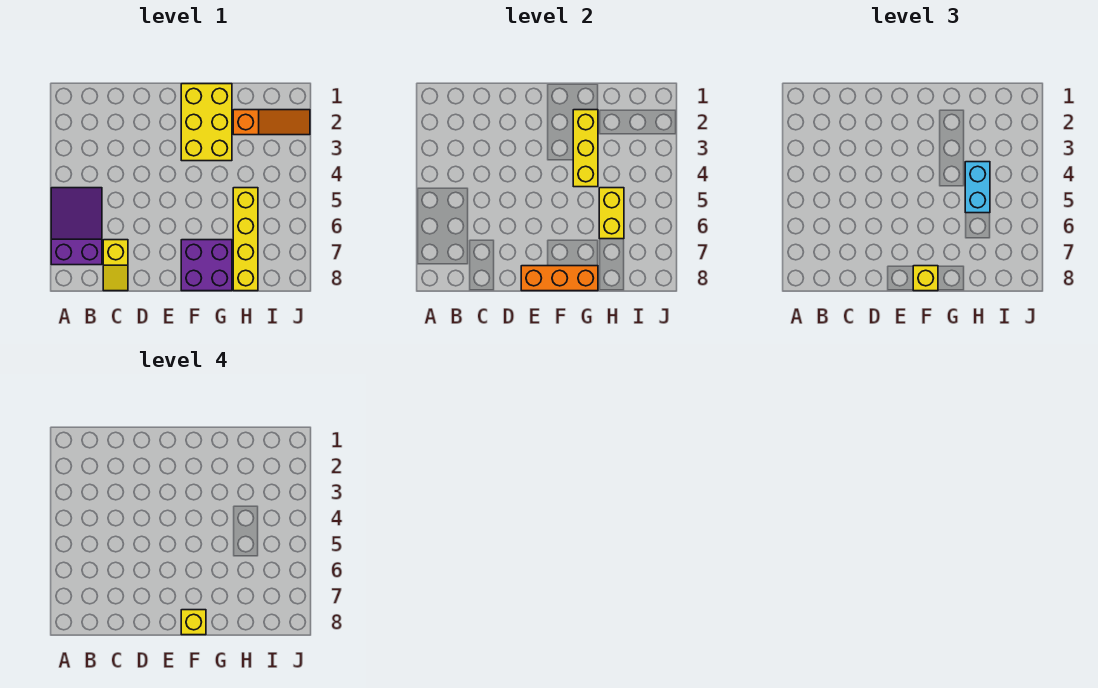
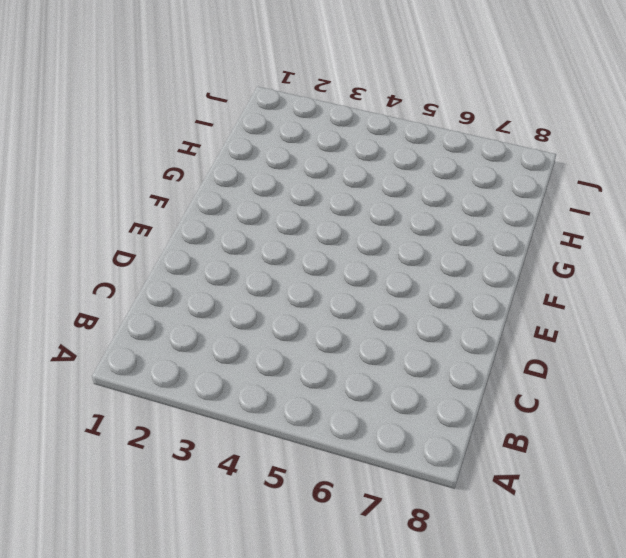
none -> purple slope A5:B7 level 1 top 7
none -> yellow slope C7:C8 level 1 top 7
none -> yellow brick F1:G3 level 1

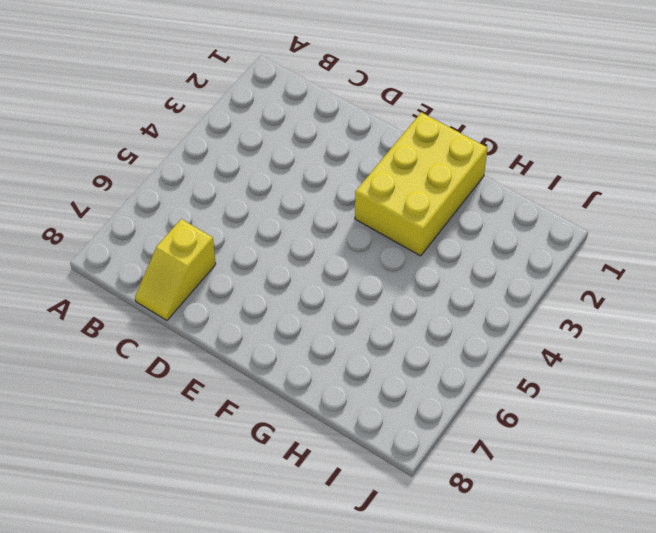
none -> purple slope A5:B7 level 1 top 7
none -> purple brick F7:G8 level 1
none -> orange slope H2:J2 level 1 top H

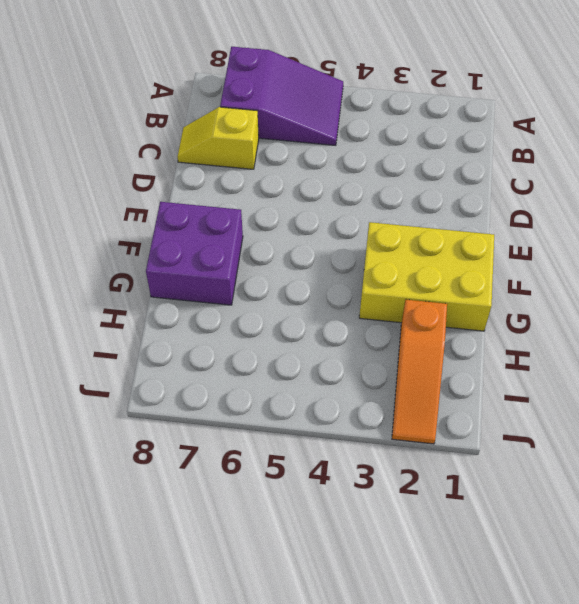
none -> yellow brick H5:H8 level 1
none -> orange brick E8:G8 level 2
none -> yellow brick G2:G4 level 2

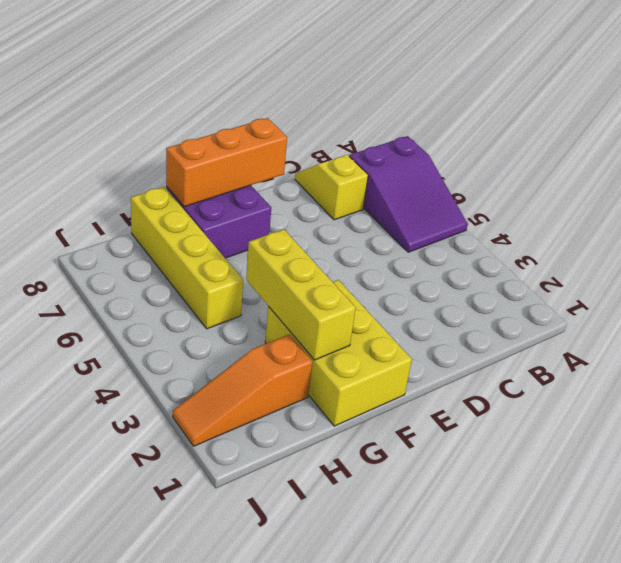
none -> yellow brick H5:H6 level 2
none -> yellow brick F8 level 3
none -> cyan brick H4:H5 level 3

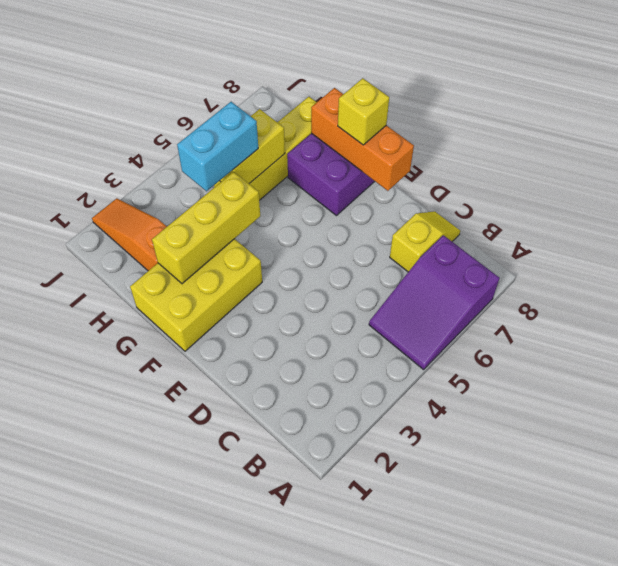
none -> yellow brick F8 level 4

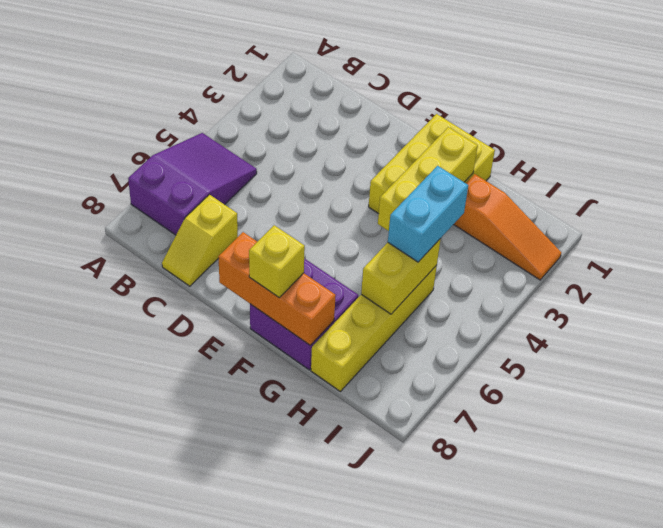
none -> yellow brick F8 level 4

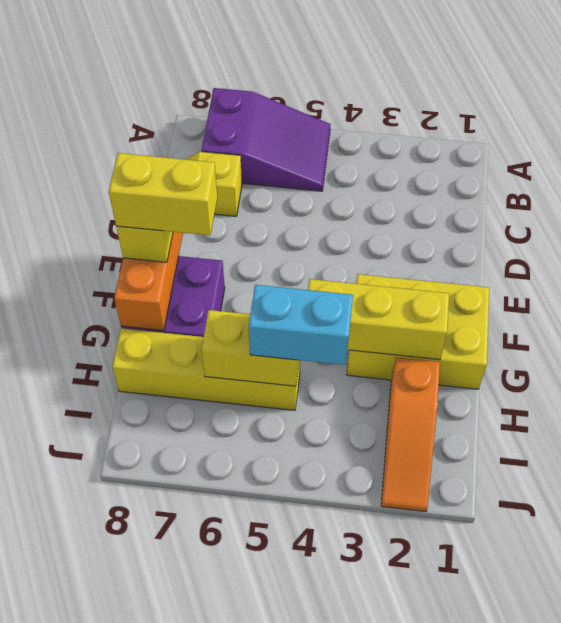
yellow brick F7:F8 level 4 -> yellow brick F8 level 4

